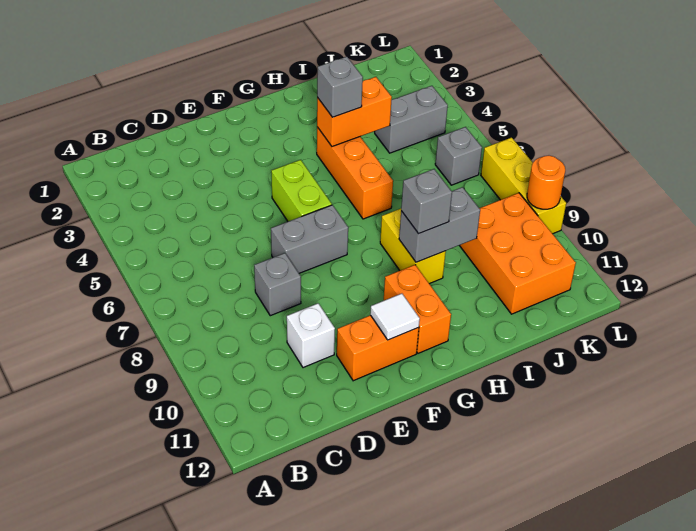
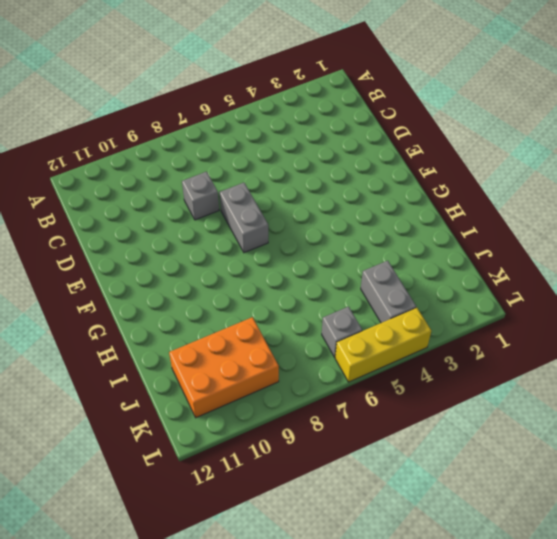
yellow brick L4:L6 level 1 -> yellow brick L7:L9 level 1
none -> white brick D10 level 1
none -> orange brick E11:F11 level 1
none -> lime brick F5:F6 level 1

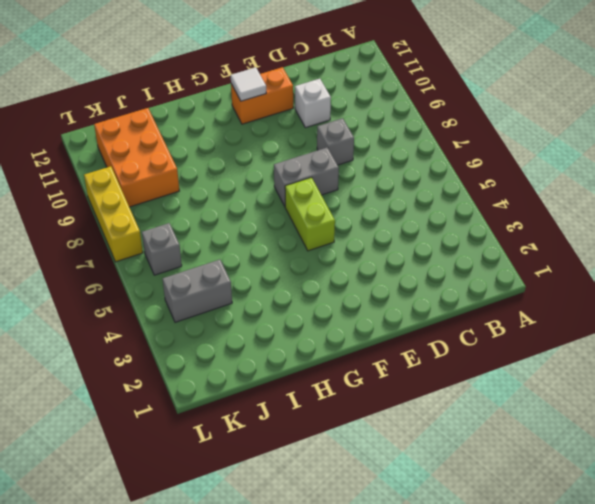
none -> orange brick G10:G11 level 1
none -> orange brick H4:H6 level 1
none -> yellow brick H8:H9 level 1

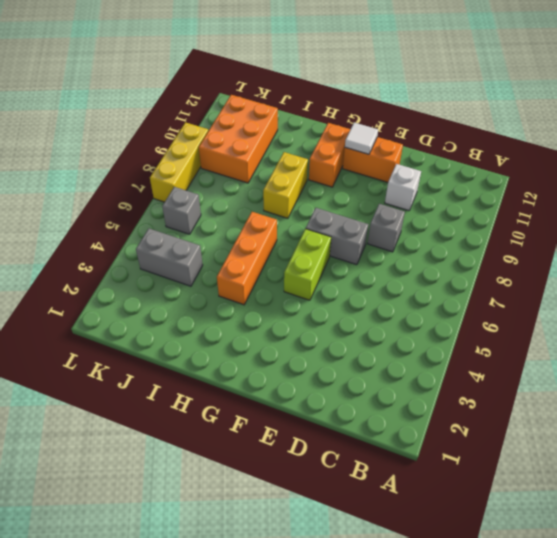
none -> orange brick H4:I4 level 2
none -> grey brick H9:I9 level 2
none -> orange round brick L9 level 2

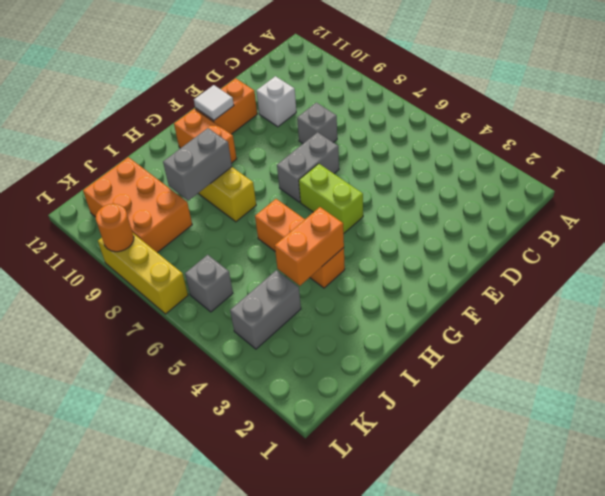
none -> grey brick H4 level 3
none -> grey brick H9 level 3

